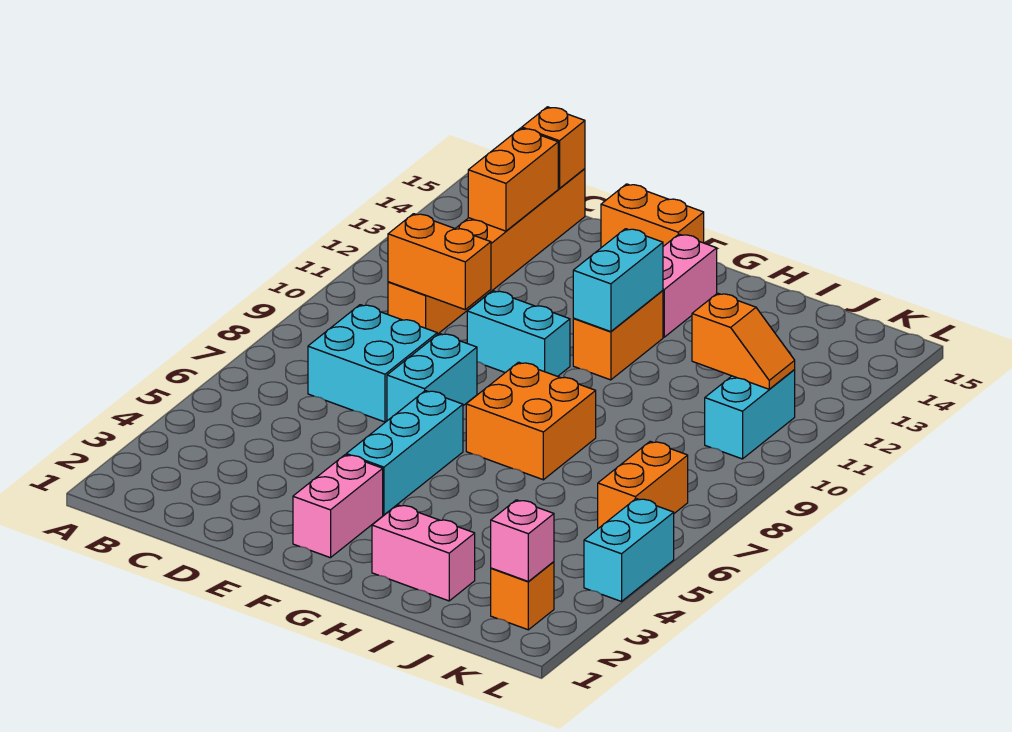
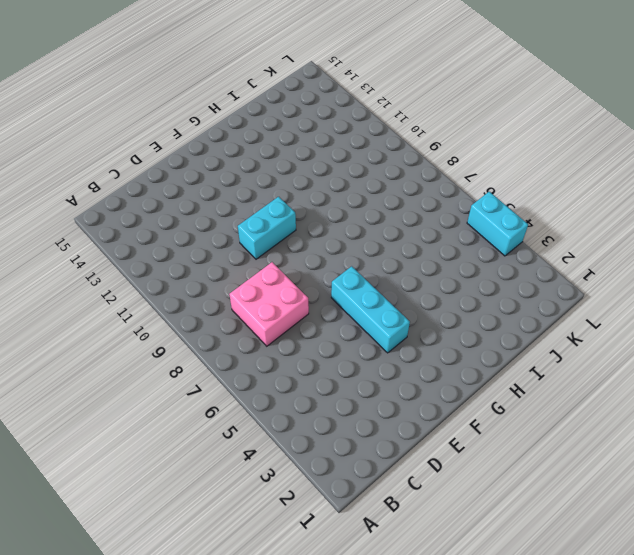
pink brick C7:D8 level 1 -> cyan brick C7:D8 level 1
none -> orange brick C10:C15 level 1
none -> cyan brick E7:E8 level 1
none -> orange brick E15:F15 level 1

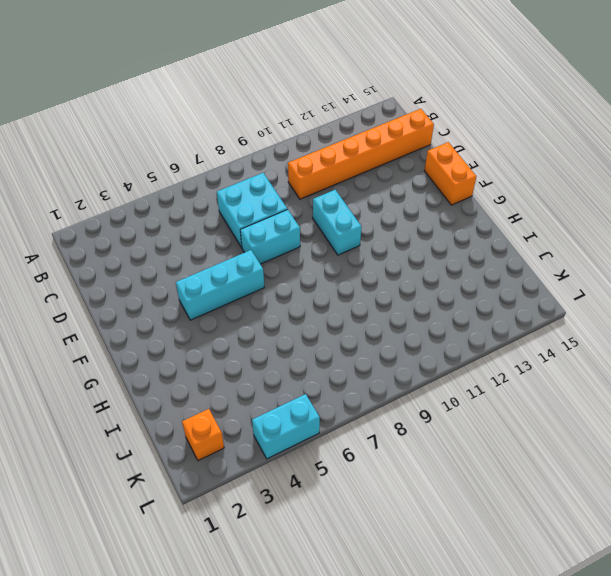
none -> pink brick F2:F3 level 1
none -> orange brick G7:H8 level 1
none -> orange brick G11:G12 level 1

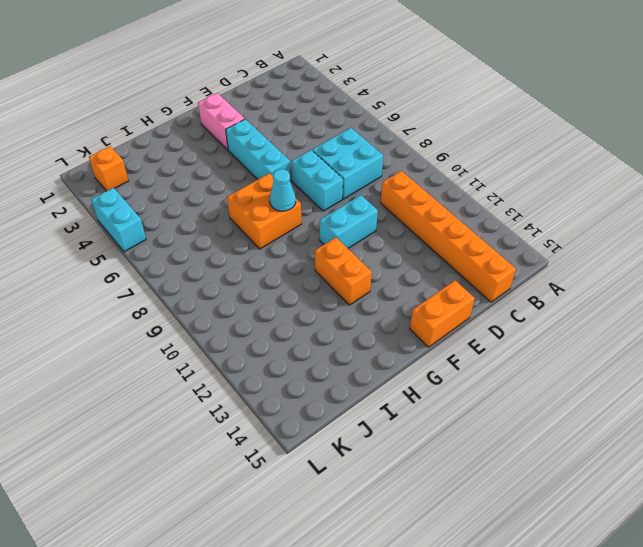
cyan cone G8 level 2 -> none
none -> pink brick G13:G14 level 1
none -> pink brick H2:I2 level 1
none -> orange brick K6:K7 level 1

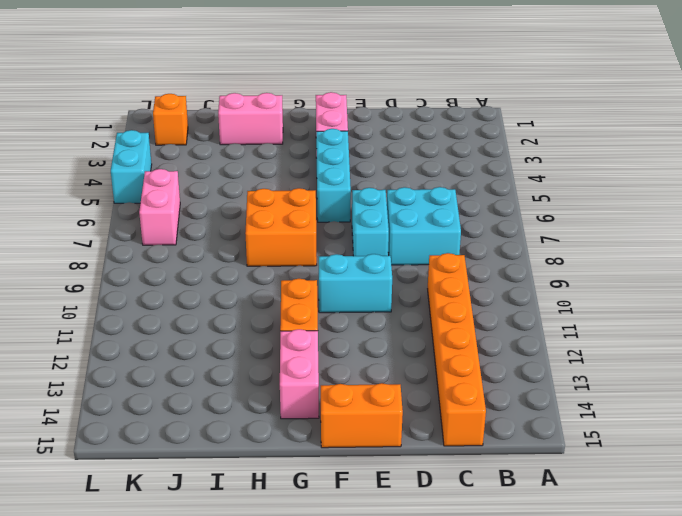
pink brick K6:K7 level 1 -> orange brick K6:K7 level 1
none -> cyan brick K10:K11 level 1
none -> orange brick C10:D10 level 2
none -> orange brick C13:C14 level 2

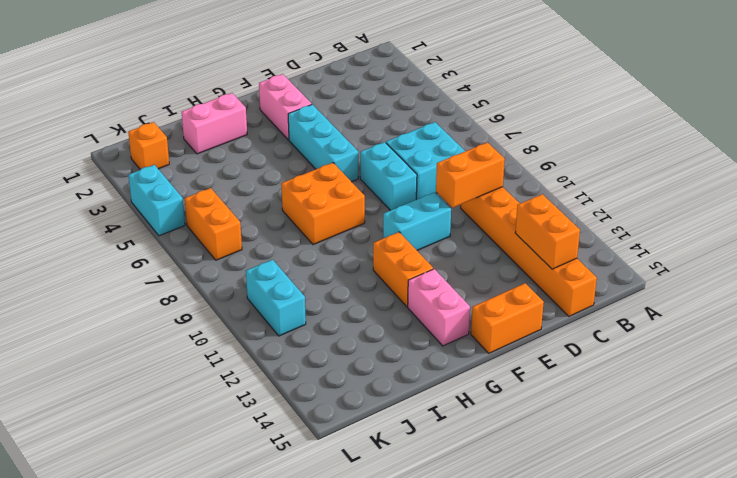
none -> orange brick C15 level 2
none -> cyan brick G11:G12 level 2
none -> orange slope J11:K11 level 2 top J

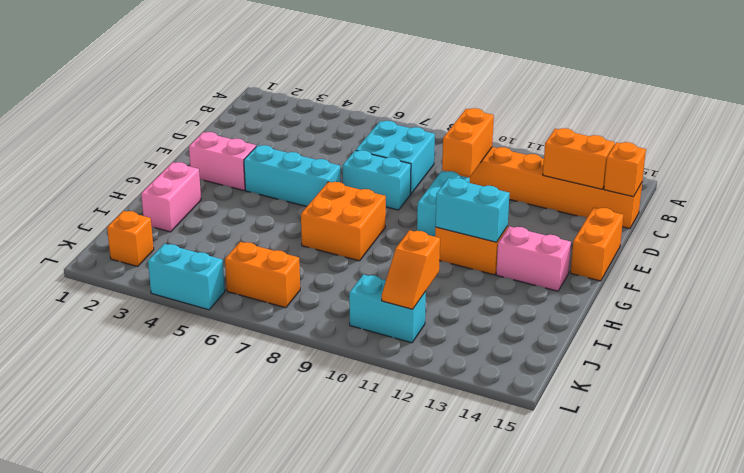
none -> pink brick K2 level 2

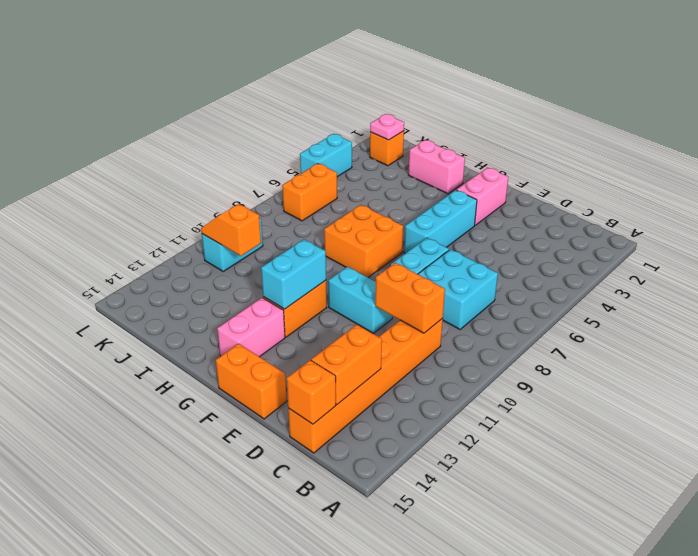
pink plate K2 level 2 -> pink brick K2 level 2

